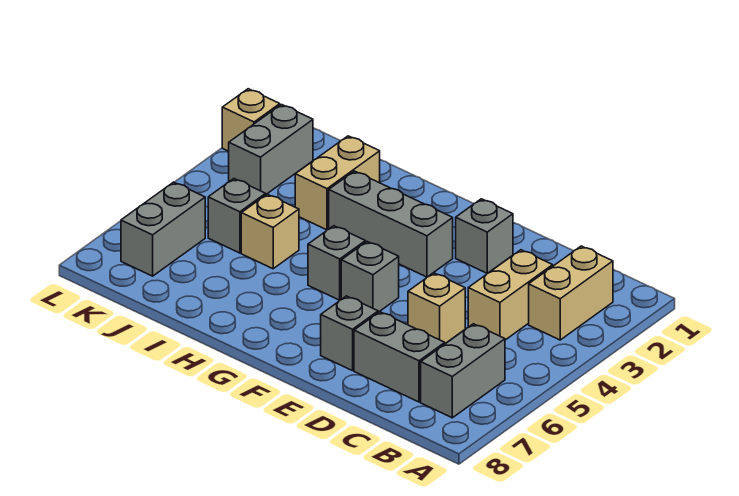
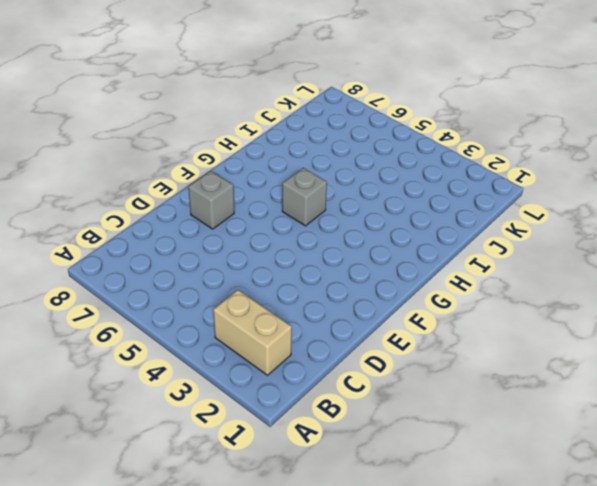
none -> grey brick B6:B7 level 1
none -> tan brick C3:C4 level 1
none -> grey brick C7:D7 level 1

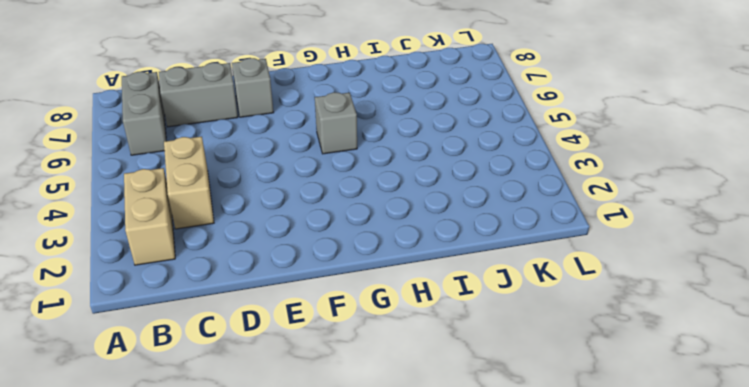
none -> tan brick D5 level 1
none -> grey brick E2 level 1
none -> grey brick F3:H3 level 1

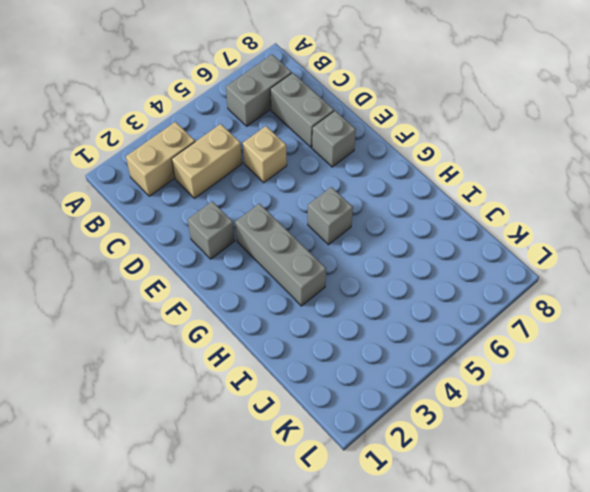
none -> grey brick F5 level 1
none -> tan brick I2:I3 level 1
none -> tan brick I5 level 1

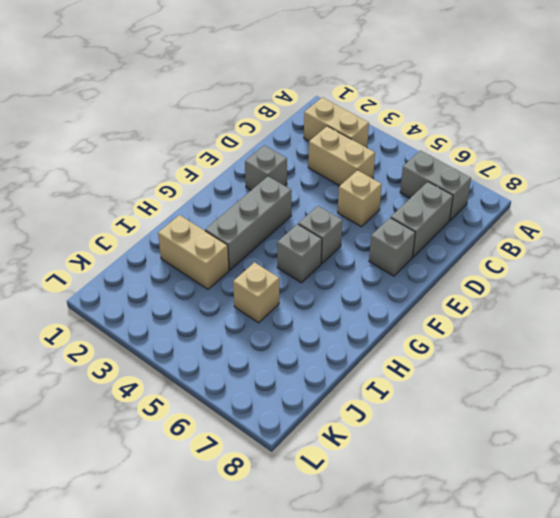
none -> grey brick J5 level 1
none -> grey brick K2:K3 level 1
none -> grey brick K6:K7 level 1

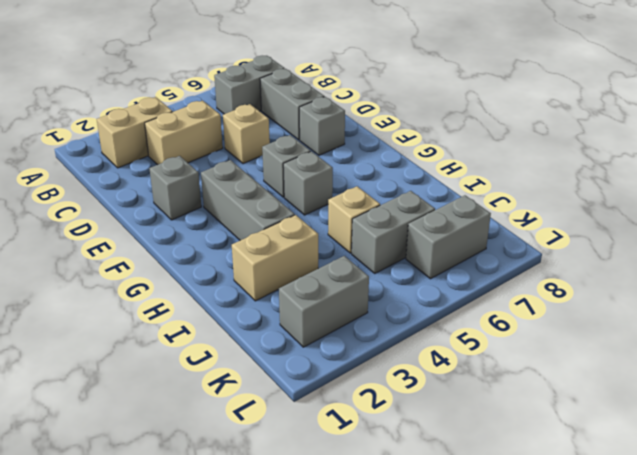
grey brick J5:J6 level 1 -> grey brick J5 level 1
none -> tan brick L2 level 1

